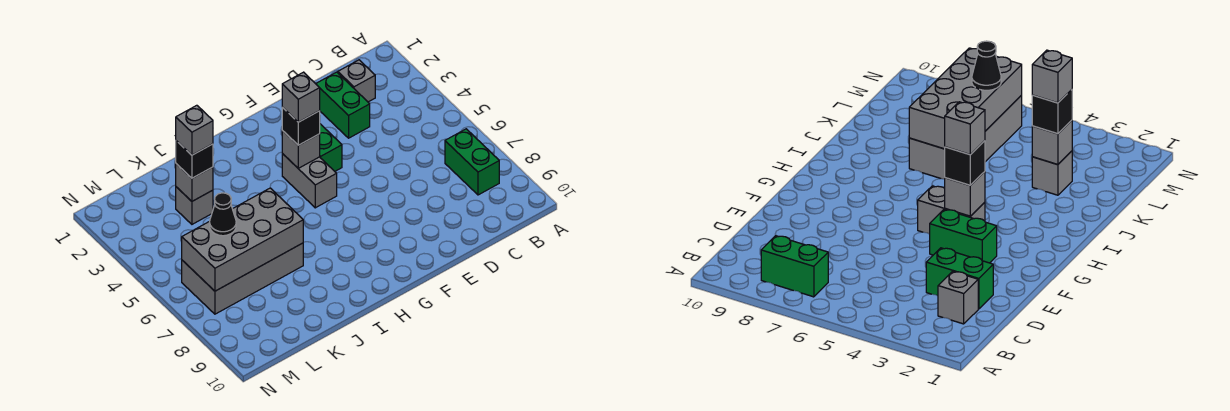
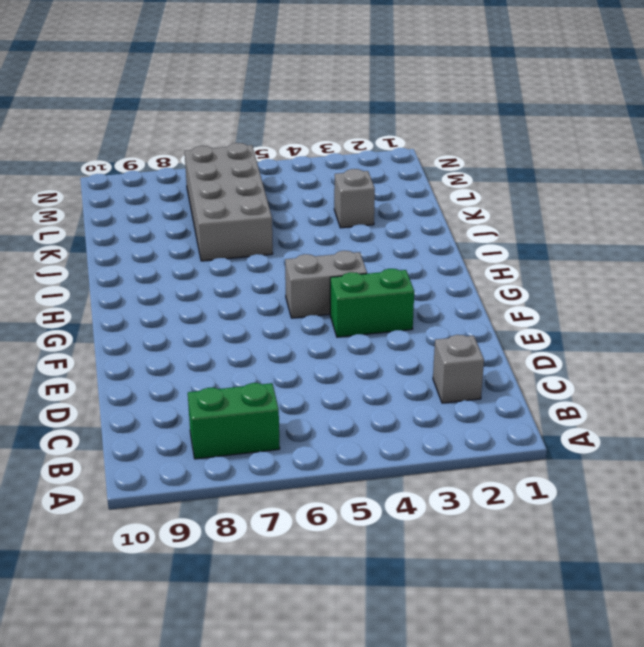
none -> green brick D2:D3 level 1
none -> grey brick G4 level 2
none -> grey brick J6:M7 level 2

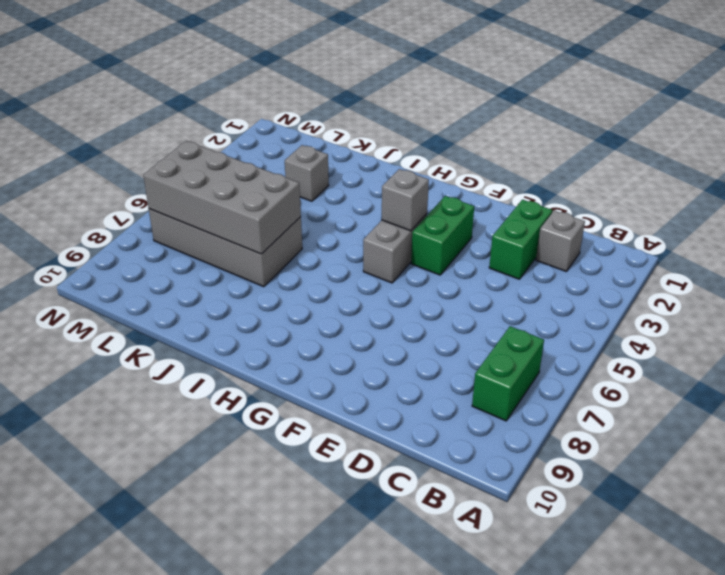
none -> grey brick K3 level 2
none -> black brick G4 level 3
none -> black brick K3 level 3

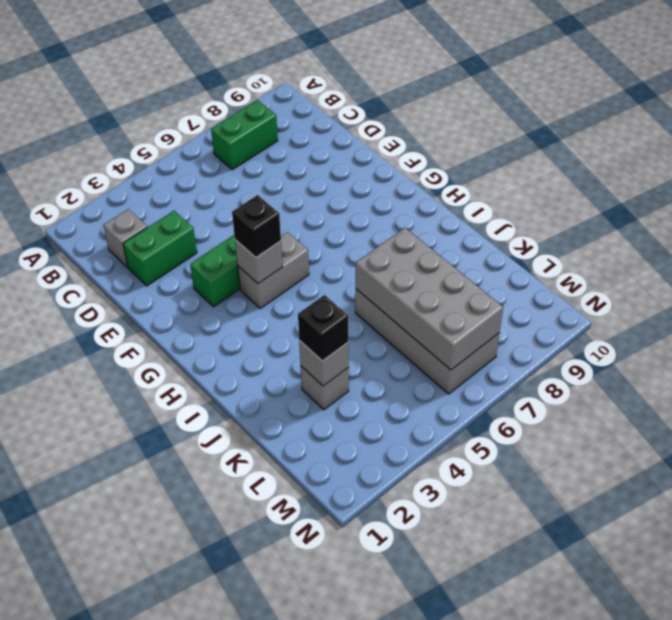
none -> black cone L6 level 3
none -> grey brick G4 level 4
none -> grey brick K3 level 4

